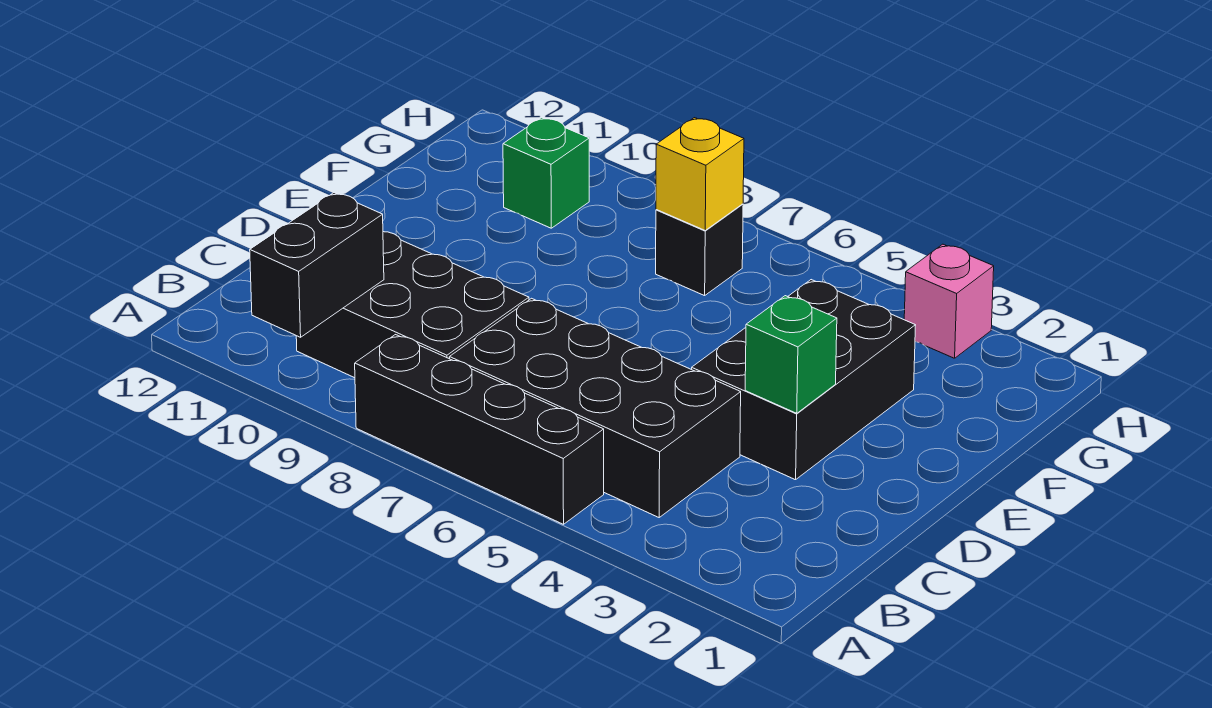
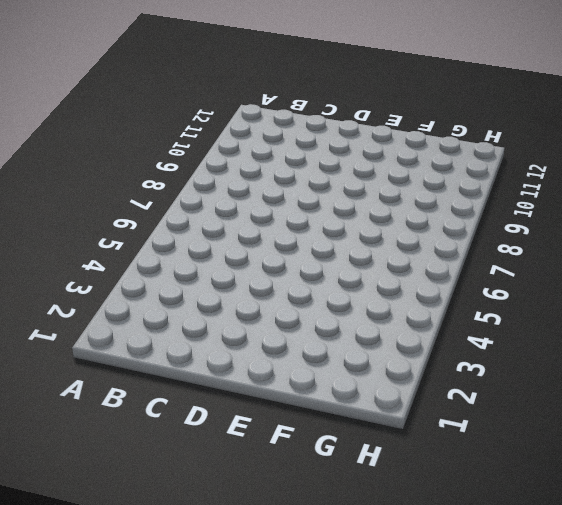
none -> black brick A5:A8 level 1
none -> black brick B4:C7 level 1

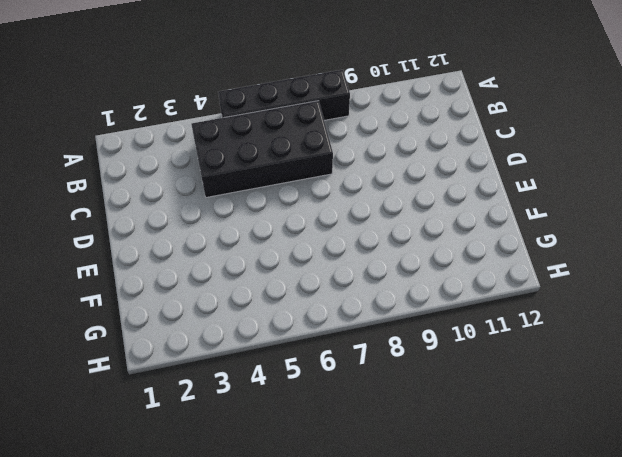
none -> black brick B8:C10 level 1
none -> black brick D3:F4 level 1

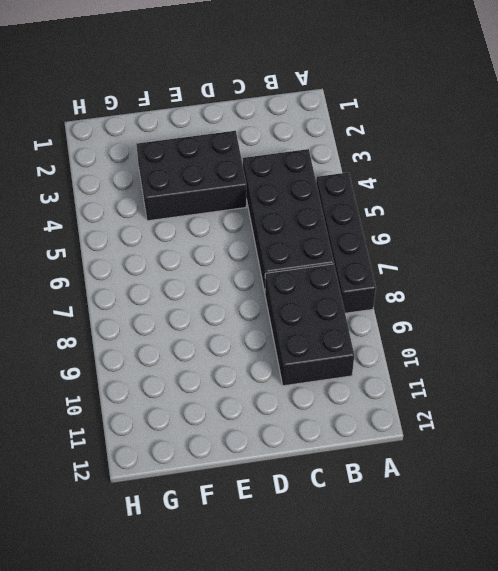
none -> black brick G7 level 1
none -> green brick G10 level 1

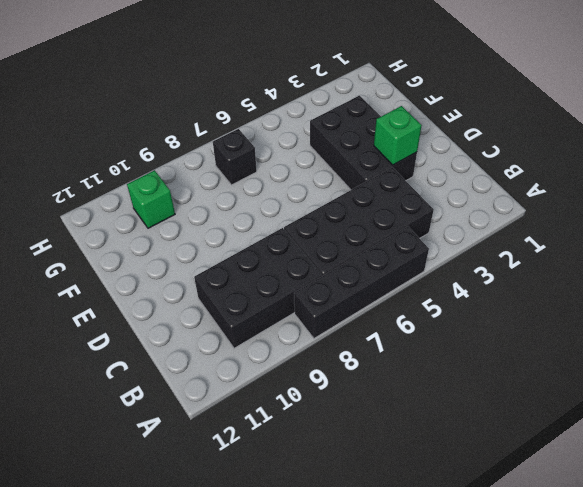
none -> pink brick H3 level 1
none -> black brick A10:B10 level 2

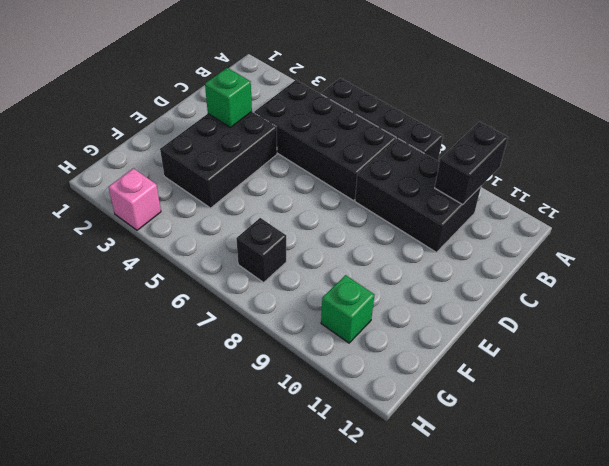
none -> yellow brick G7 level 2

